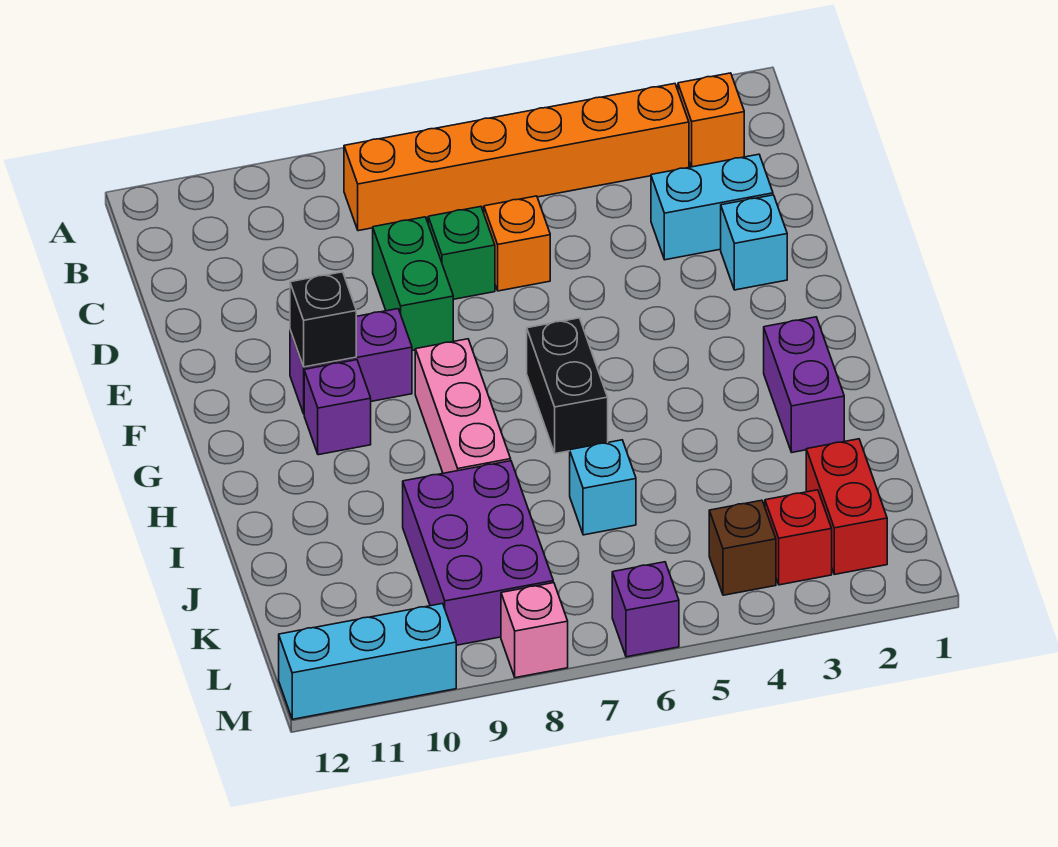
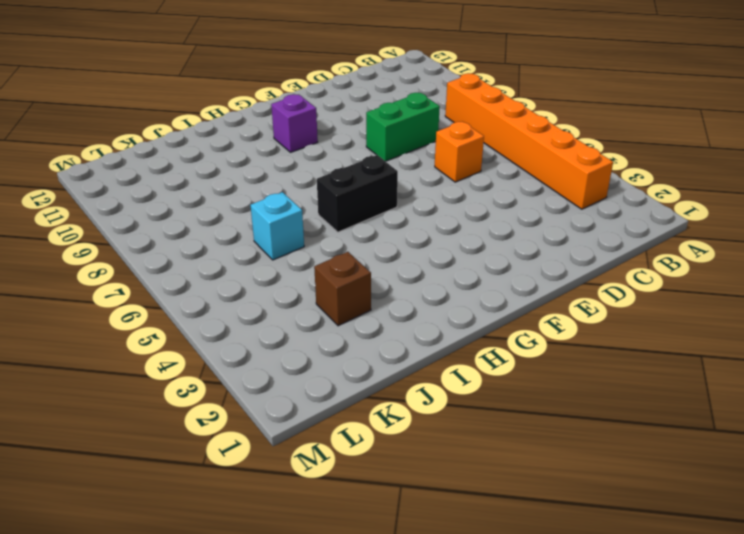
brown brick J3 level 1 -> brown brick L4 level 1
none -> orange brick B2 level 1
none -> cyan brick D2:D3 level 1
none -> green brick D7 level 1

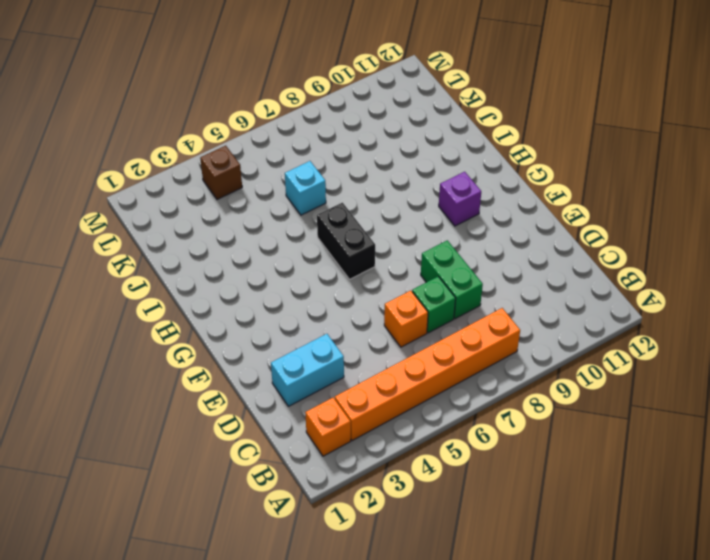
none -> cyan brick E2 level 1
none -> purple brick F9:F10 level 1
none -> pink brick G8:I8 level 1

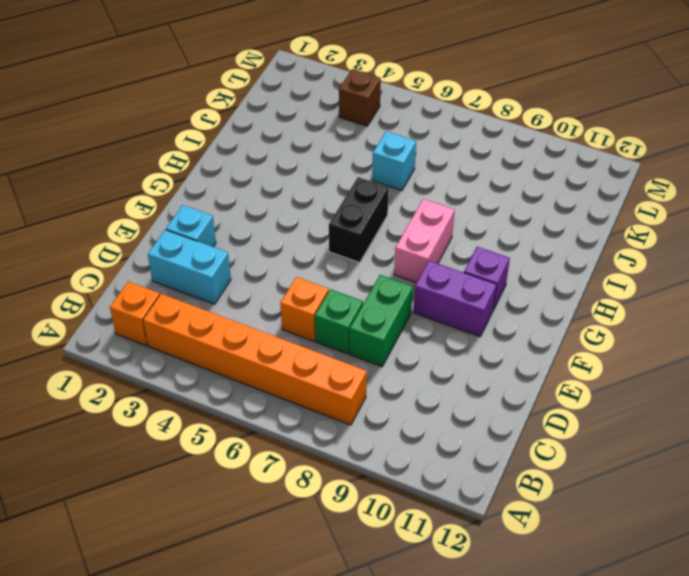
pink brick G8:H8 level 1 -> pink brick G8:I8 level 1
none -> purple brick H2:I2 level 1
none -> purple brick J8:L9 level 1
none -> red brick K2:L2 level 1

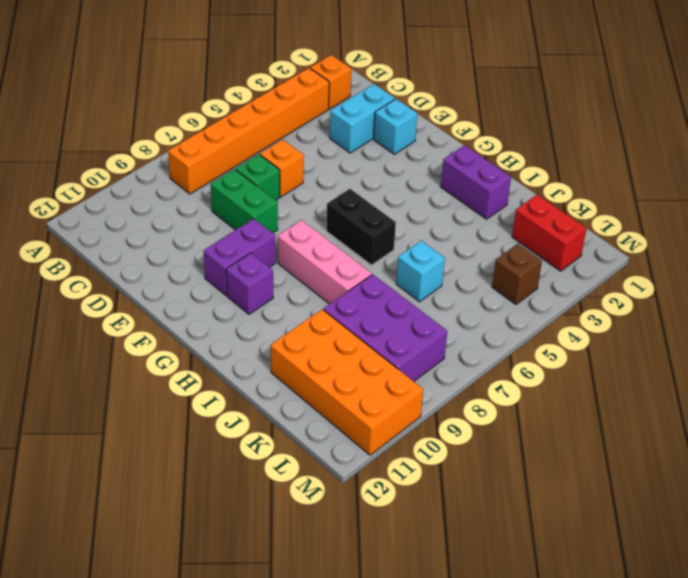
orange brick J10:M11 level 1 -> cyan brick M10:M12 level 1
none -> red brick L3 level 1
none -> purple brick M6 level 1
none -> pink brick M8 level 1

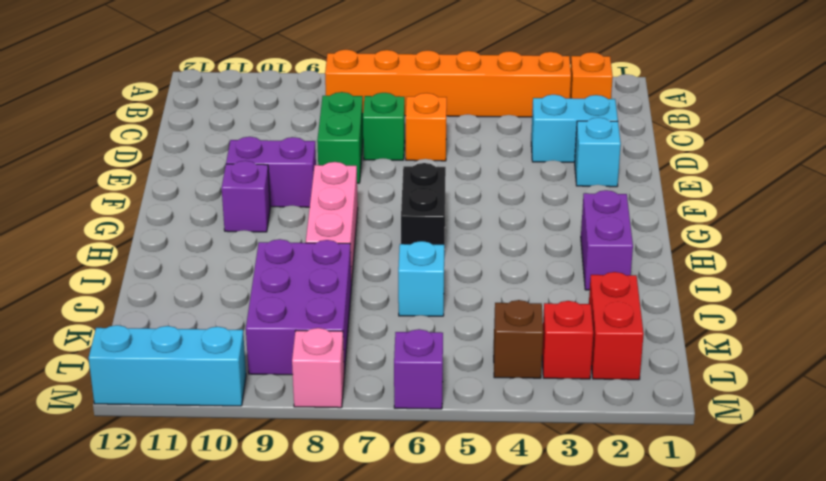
none -> black brick F10 level 2

